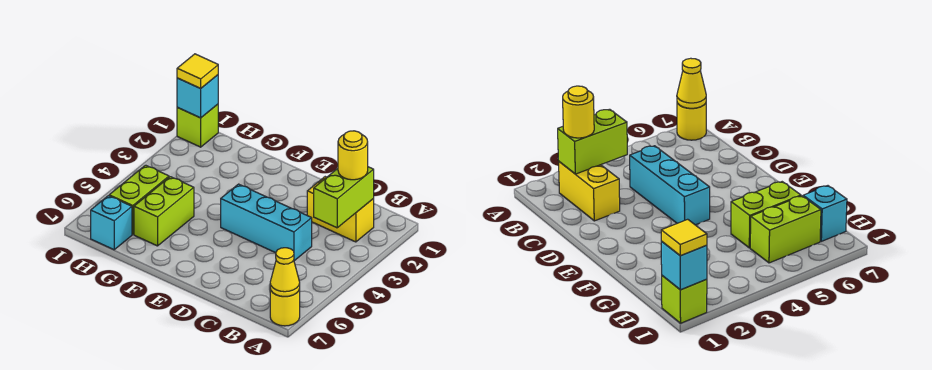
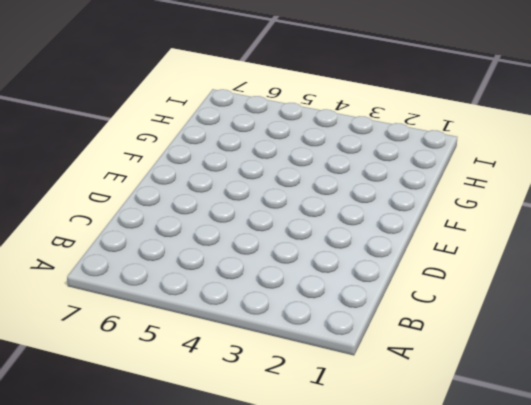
none -> yellow round brick A7 level 1
none -> yellow brick B2:C2 level 1
none -> cyan brick C4:E4 level 1

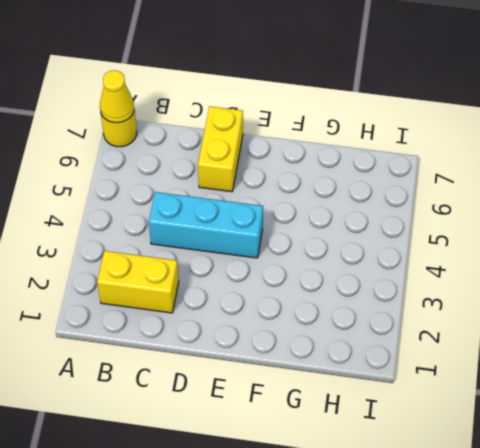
yellow brick D6:D7 level 1 -> none
none -> lime brick G5:G6 level 1
none -> lime brick H5:H6 level 1
none -> cyan brick H7 level 1

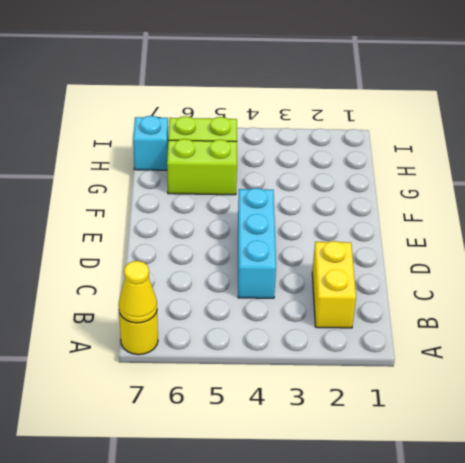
none -> lime brick I1 level 1
none -> lime brick B2:B3 level 2
none -> cyan brick I1 level 2

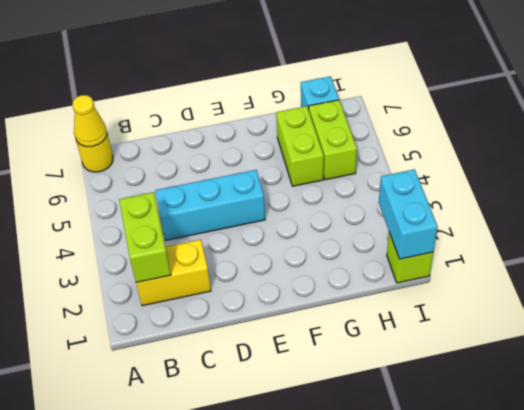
cyan brick I1:I2 level 2 -> cyan brick I1 level 2
none -> yellow round brick B2 level 3
none -> yellow tile I1 level 3

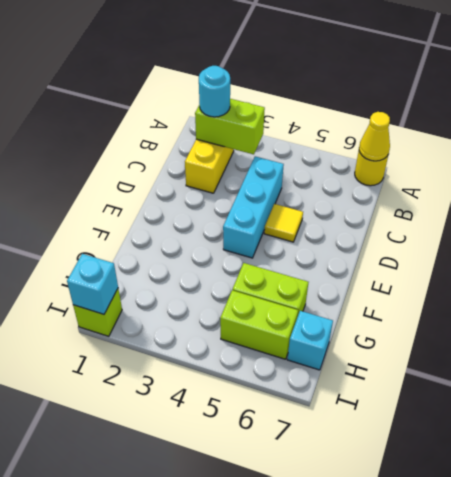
cyan round brick B2 level 3 -> yellow round brick B2 level 3
yellow tile D5 level 1 -> yellow tile I1 level 3

